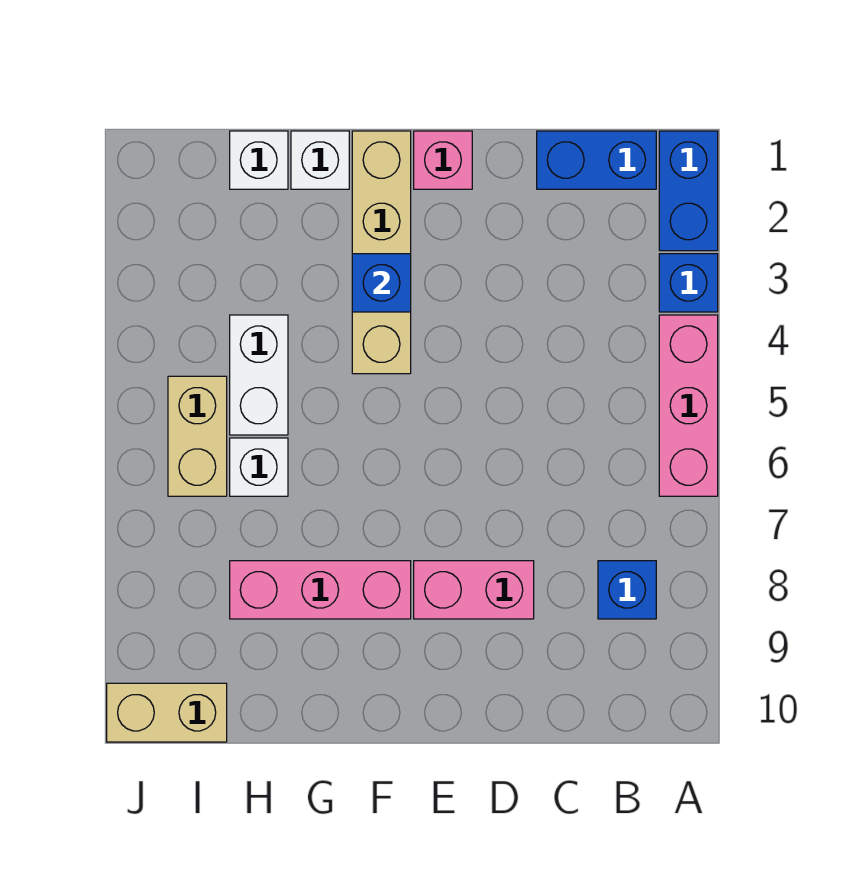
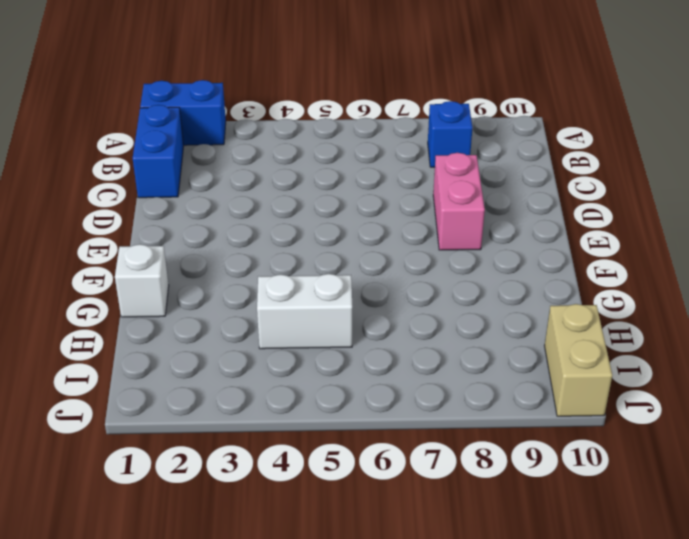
none -> blue brick A3 level 1
none -> pink brick A4:A6 level 1
none -> pink brick E1 level 1

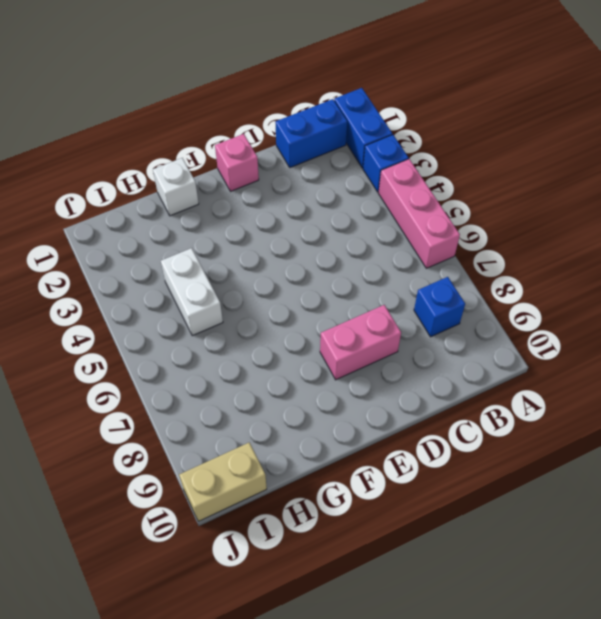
none -> tan brick F1:F4 level 1
none -> pink brick F8:H8 level 1
none -> white brick H1 level 1

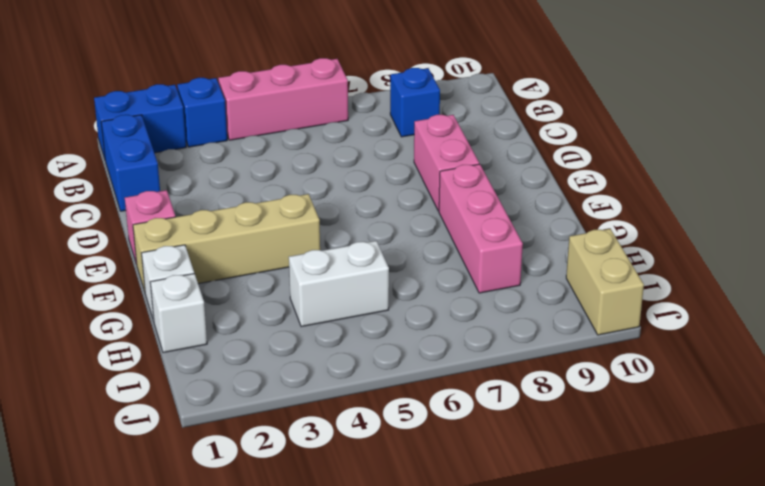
none -> white brick H6 level 1
none -> tan brick I5:I6 level 1
none -> blue brick F3 level 2

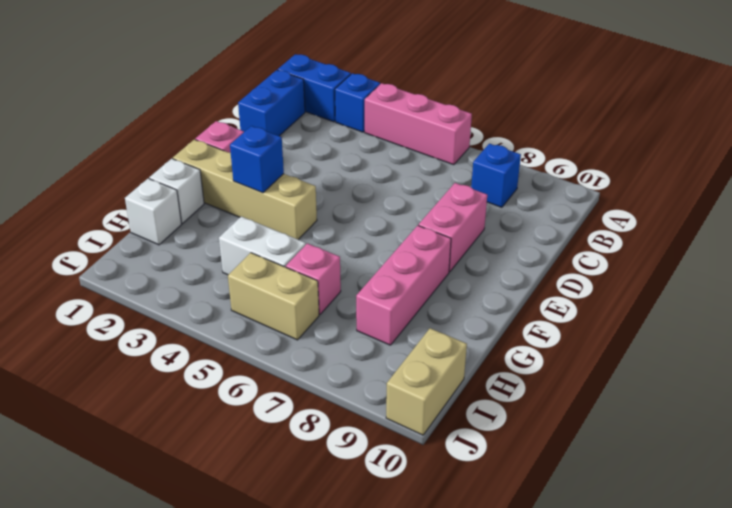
pink brick H6 level 1 -> white brick H6 level 1

